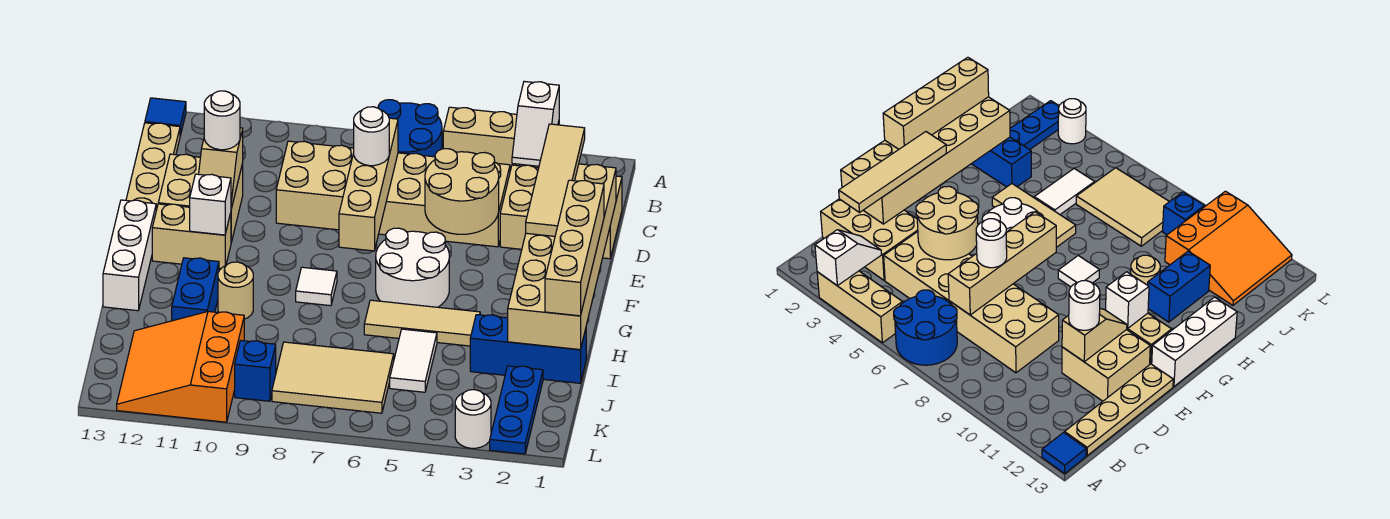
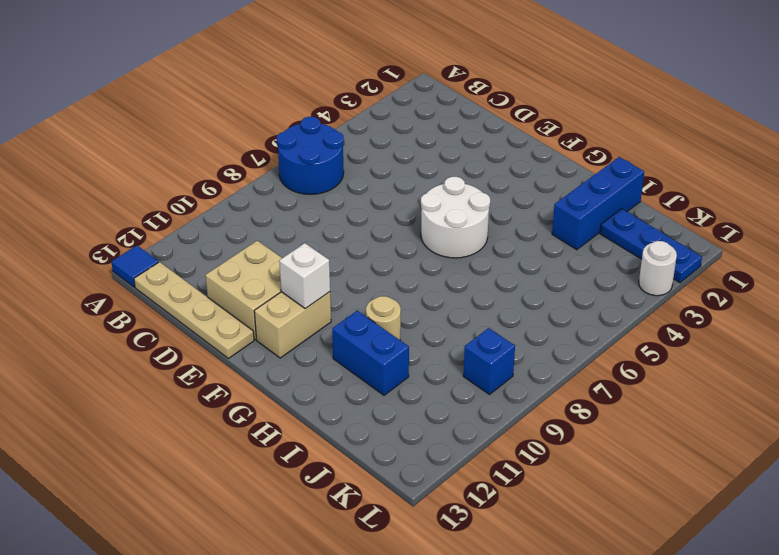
none -> tan brick A3:A5 level 1
none -> tan brick C1:D3 level 1
none -> tan brick C4:D9 level 1
none -> white brick F13:H13 level 1

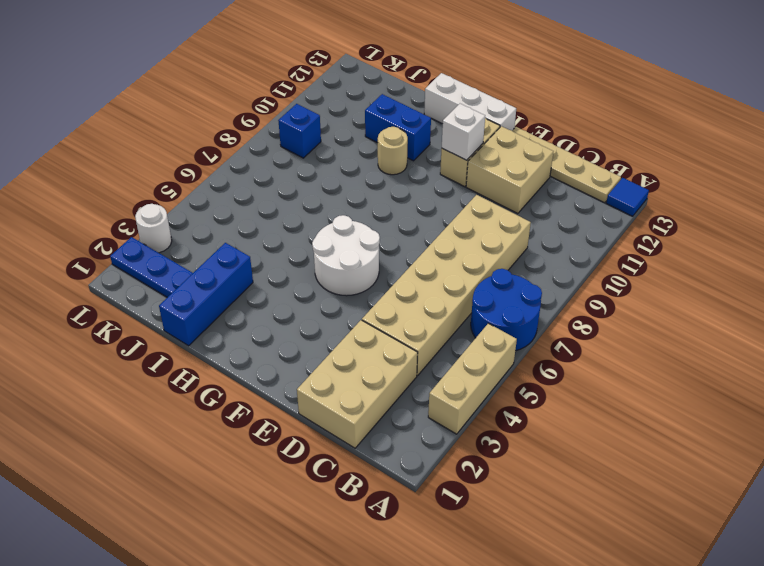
none -> white tile G8 level 1
none -> tan tile H4:H6 level 1
none -> white tile I5:J5 level 1
none -> tan tile J6:K8 level 1

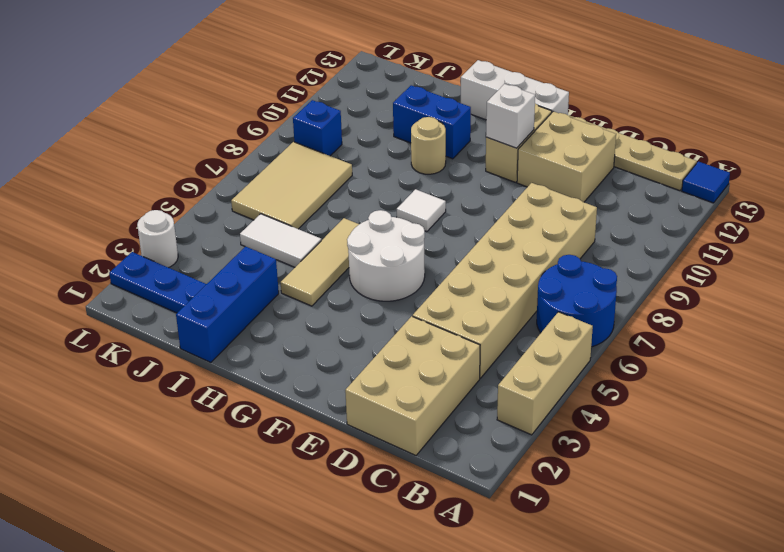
none -> orange slope J10:L12 level 1 top 10
none -> white slope A3:B3 level 2 top A
none -> tan brick C7:F7 level 2
none -> tan brick D1:I2 level 2

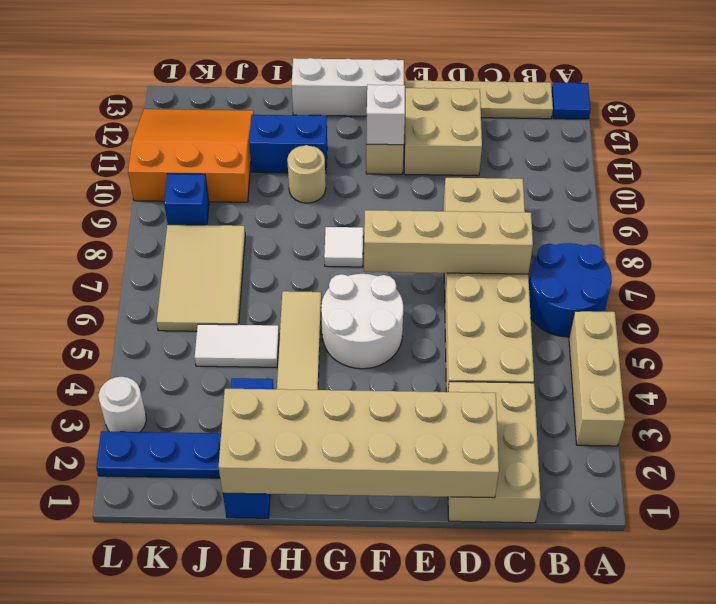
none -> white slope A3:B3 level 2 top A
none -> tan round brick D4:E5 level 2
none -> tan slope D11:E11 level 2 top D
none -> tan tile C2:F2 level 3

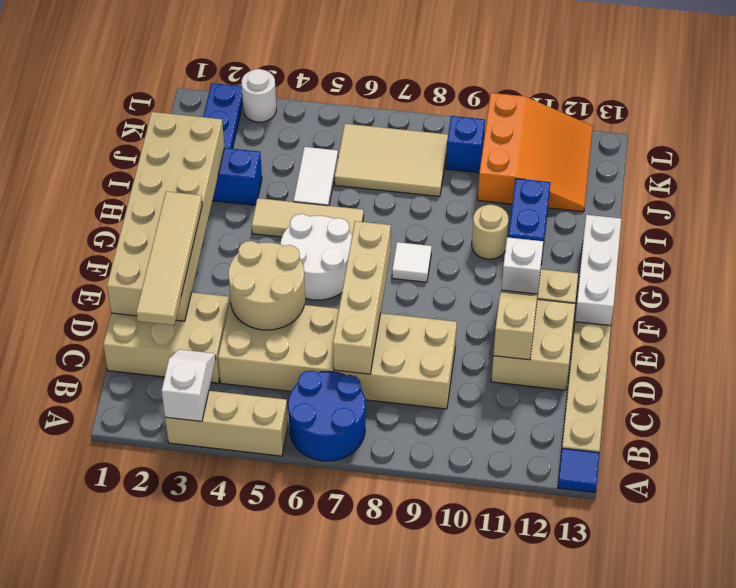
none -> white round brick D7 level 3
none -> white round brick D11 level 3
none -> tan brick F1:I1 level 3

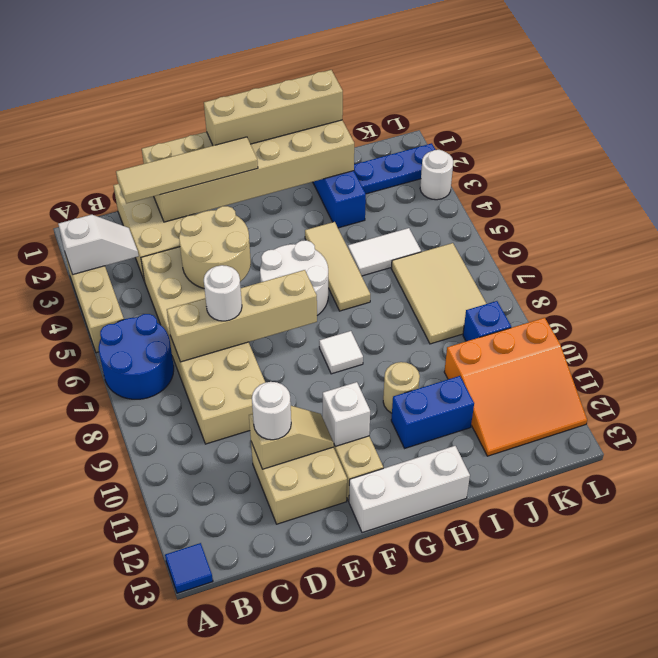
none -> tan plate B13:E13 level 1

